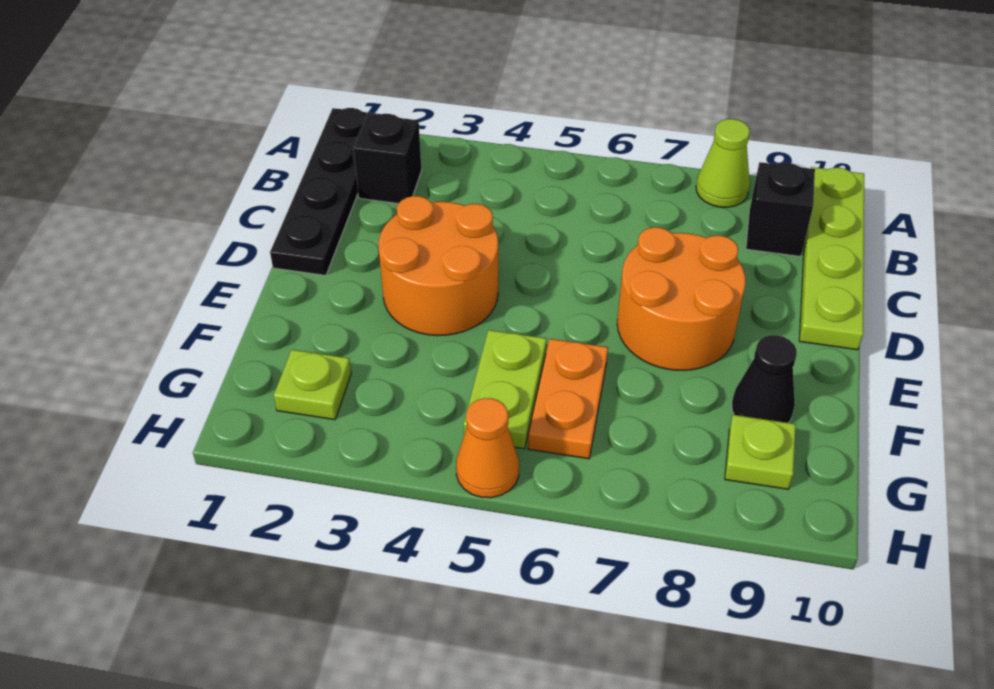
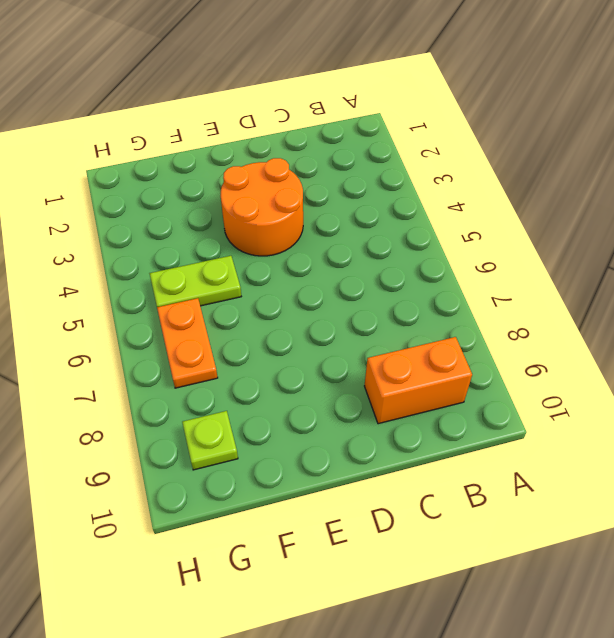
orange brick B9:C9 level 1 -> black brick B9 level 1
orange plate G6:G7 level 1 -> orange plate F6:G6 level 1
none -> black plate A1:D1 level 1
none -> lime cone A8 level 1
none -> lime plate A10:D10 level 1

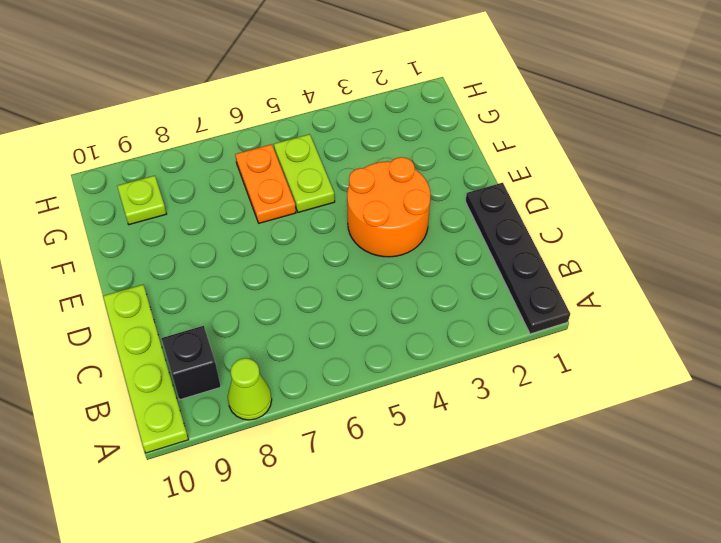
none -> black brick B2 level 1
none -> orange round brick D7:E8 level 1
none -> black cone F9 level 1

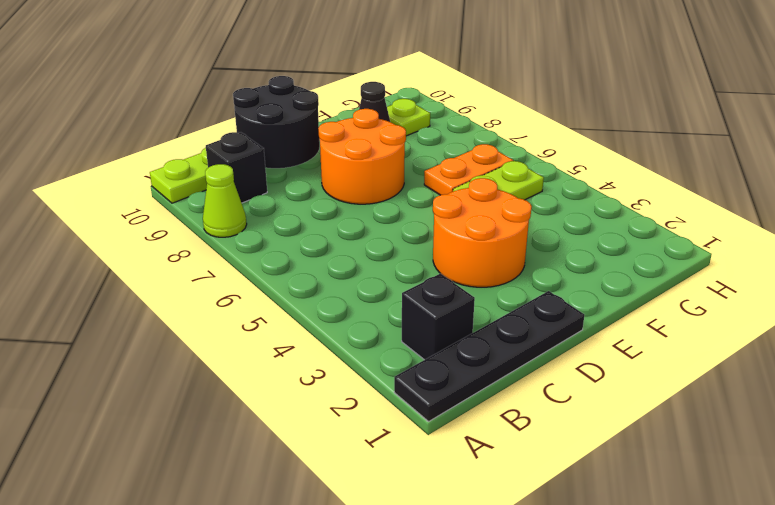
black round brick C9:D10 level 2 -> none
none -> lime plate G2 level 1
none -> orange cone H5 level 1

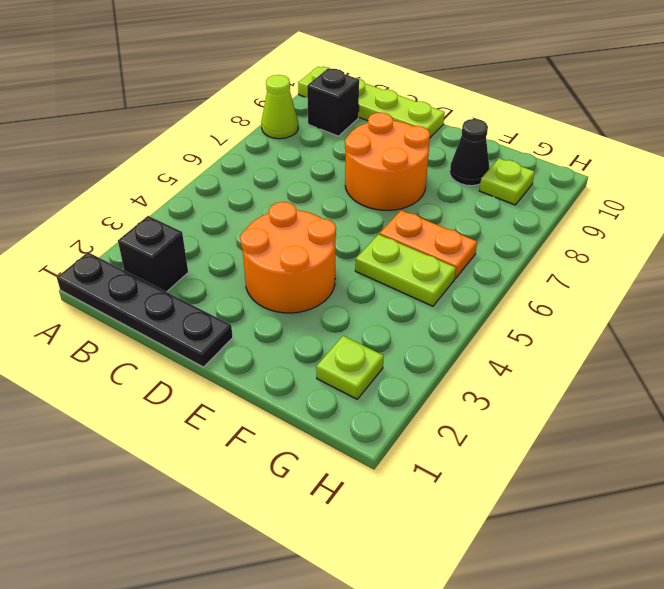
none -> orange cone H5 level 1

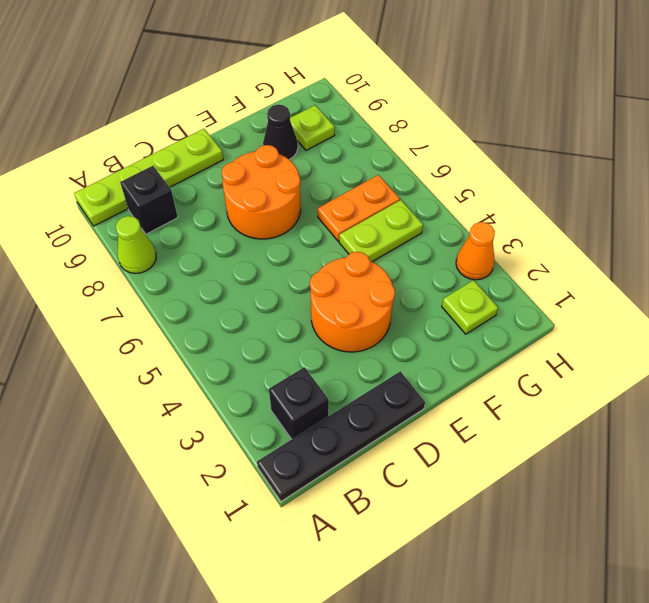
orange cone H3 level 1 -> orange cone H5 level 1

